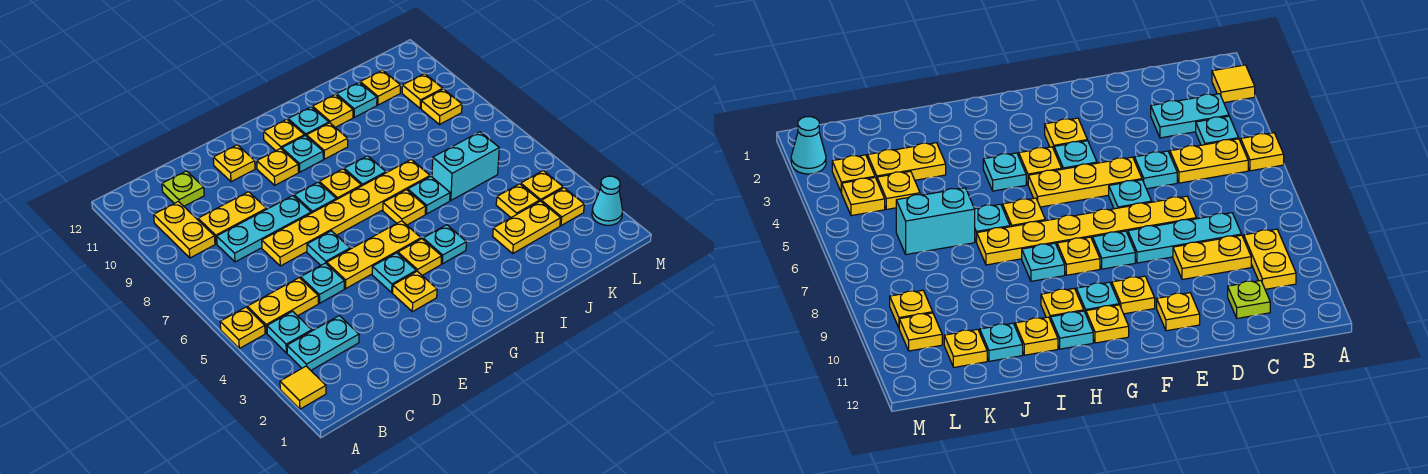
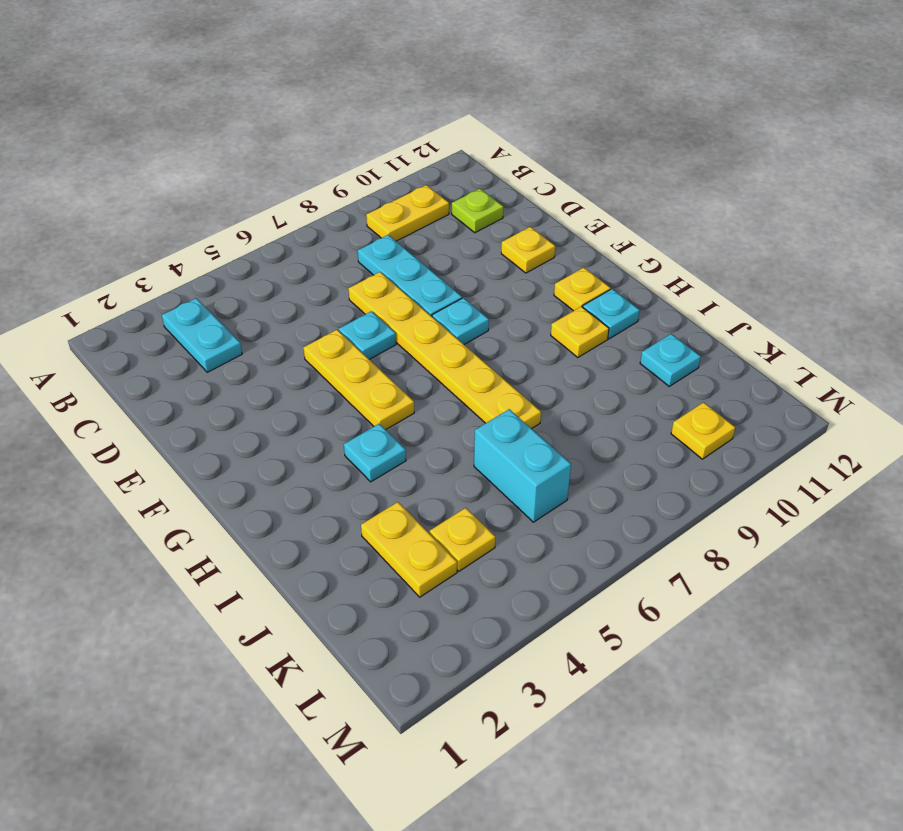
none -> yellow tile A2 level 1
none -> yellow plate A5 level 1
none -> cyan plate B4 level 1
none -> yellow plate B5:C5 level 1

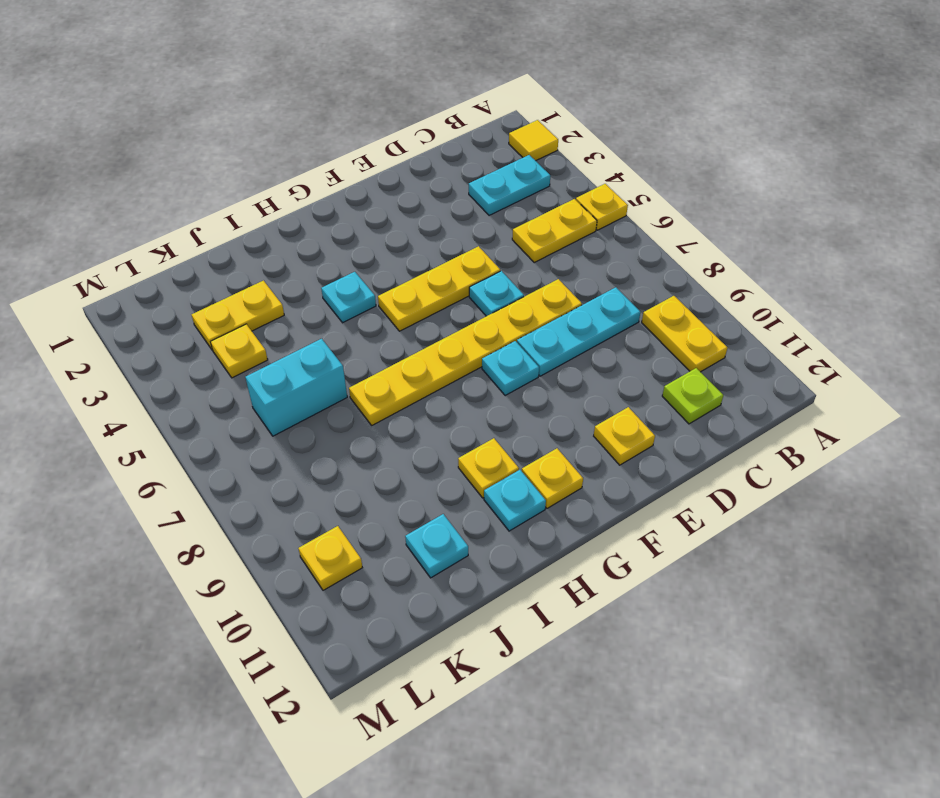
none -> cyan plate B4 level 1
none -> yellow plate C9:D9 level 1
none -> cyan plate D5 level 1
none -> yellow plate F3 level 1

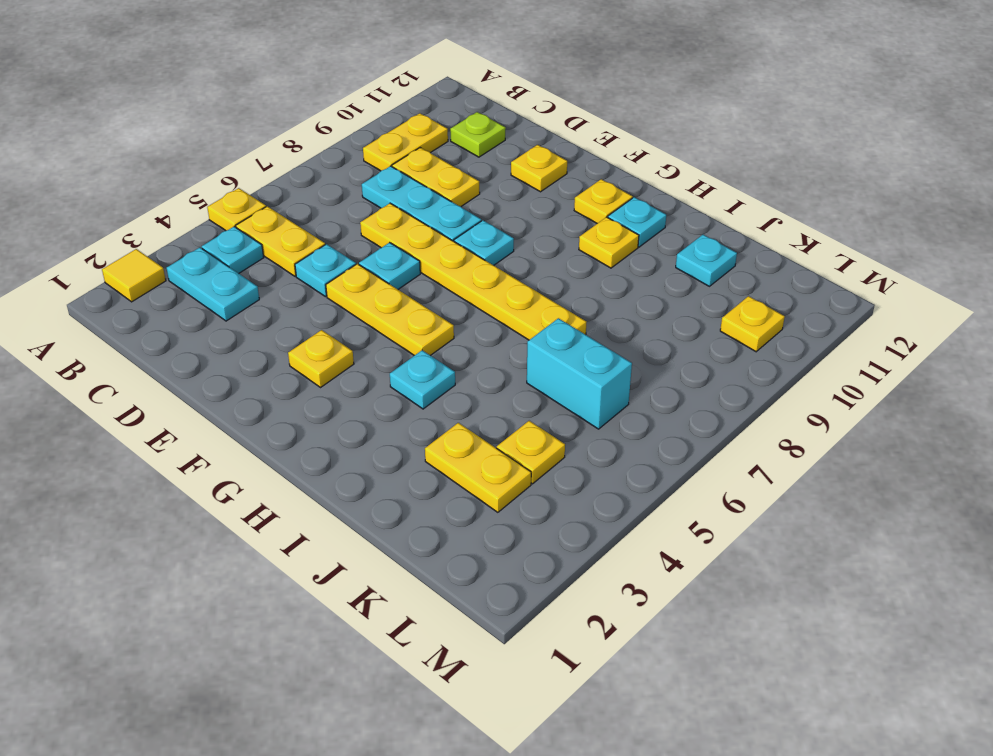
none -> cyan plate F4 level 1
none -> yellow plate F10 level 1
none -> yellow plate G4 level 1
none -> yellow plate G8 level 1

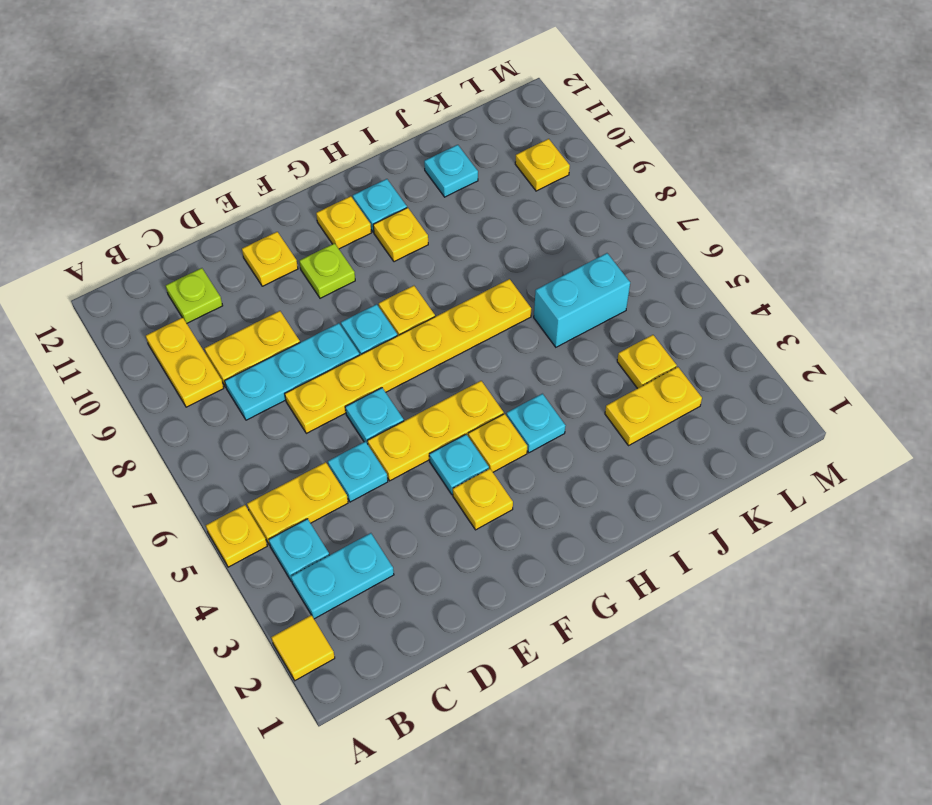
lime plate F10 level 1 -> yellow plate F10 level 1
none -> cyan plate G10 level 1
none -> yellow plate H6 level 1
none -> cyan plate H8 level 1
none -> cyan plate I6 level 1

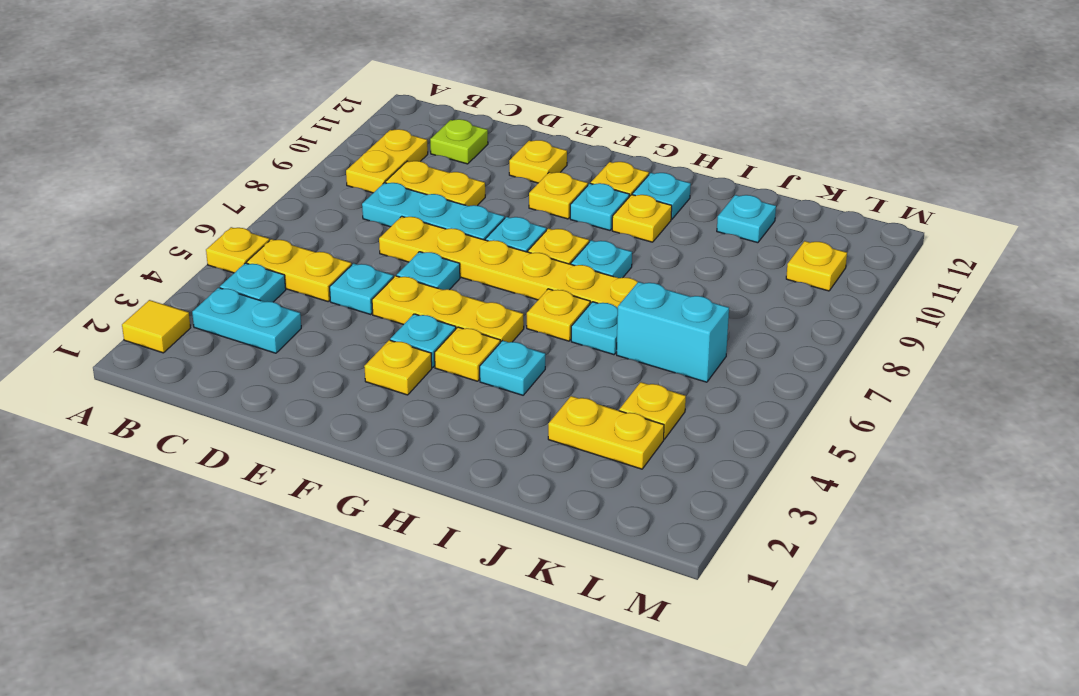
none -> yellow plate I11 level 1
none -> yellow plate K11 level 1
none -> yellow plate L3 level 1
none -> yellow plate L4 level 1

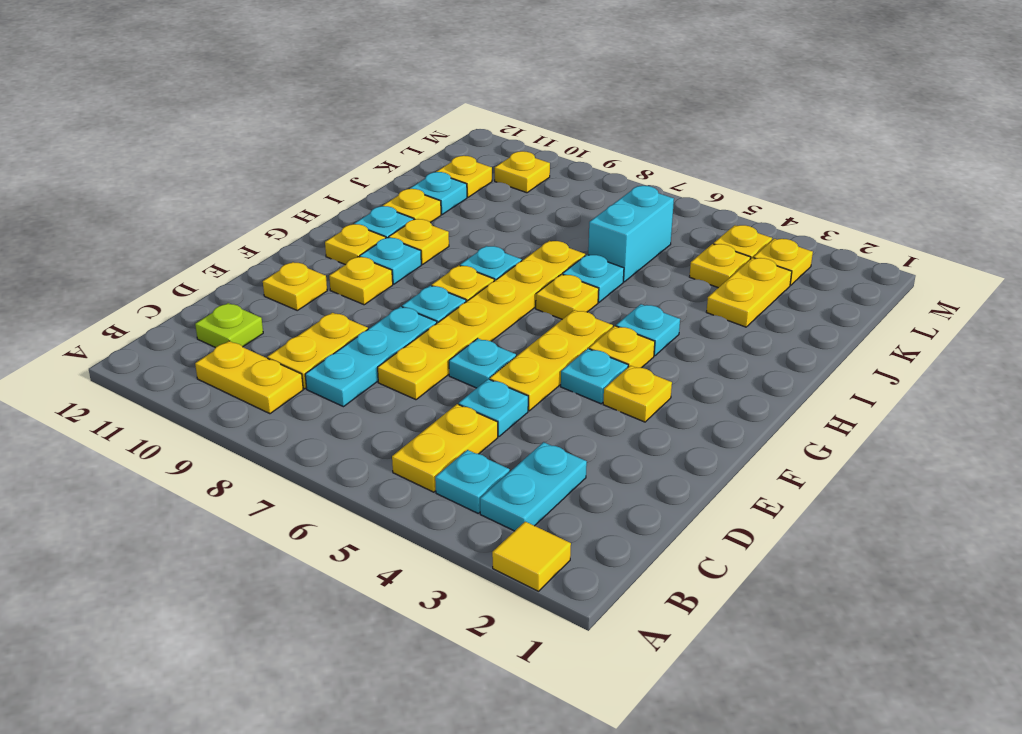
none -> yellow plate A5 level 1
none -> yellow plate L9 level 1
none -> cyan cone M2 level 1

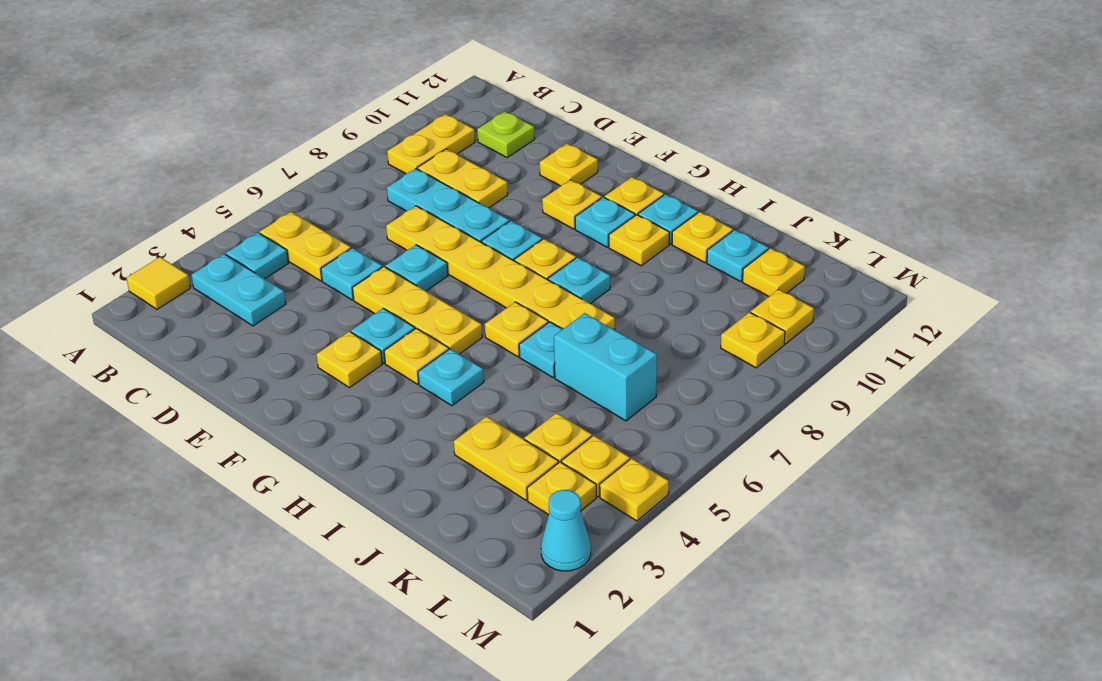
yellow plate M4 level 1 -> yellow plate A5 level 1

